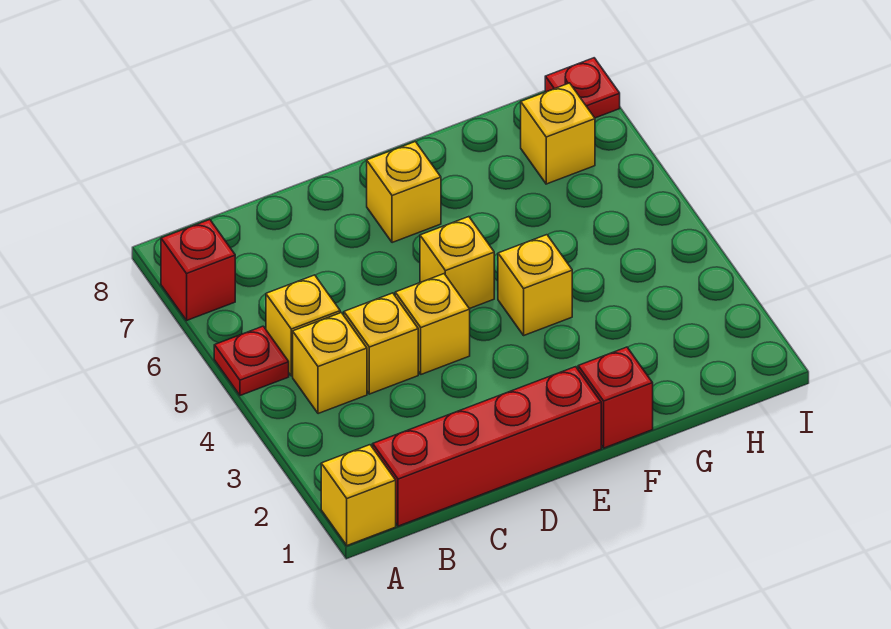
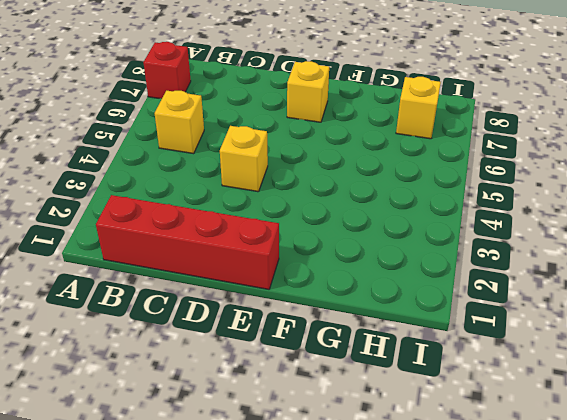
none -> yellow brick A1 level 1
none -> red plate A5 level 1
none -> yellow brick B4 level 1

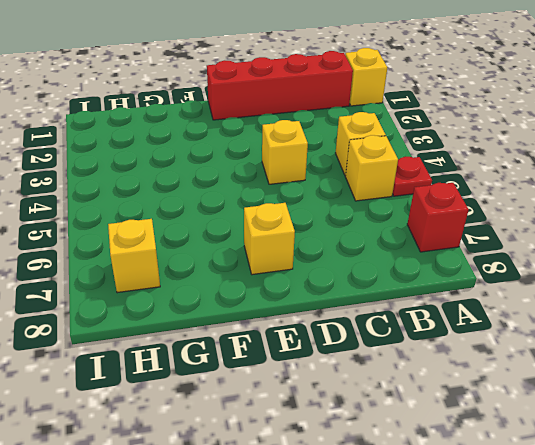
none -> yellow brick C4 level 1
none -> yellow brick E5 level 1
none -> red brick F1 level 1

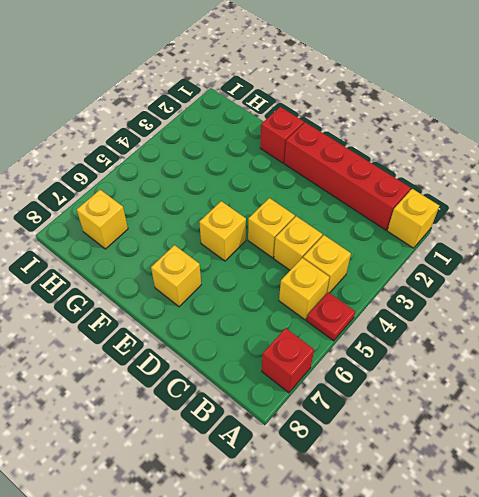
none -> yellow brick F4 level 1
none -> red plate I8 level 1

